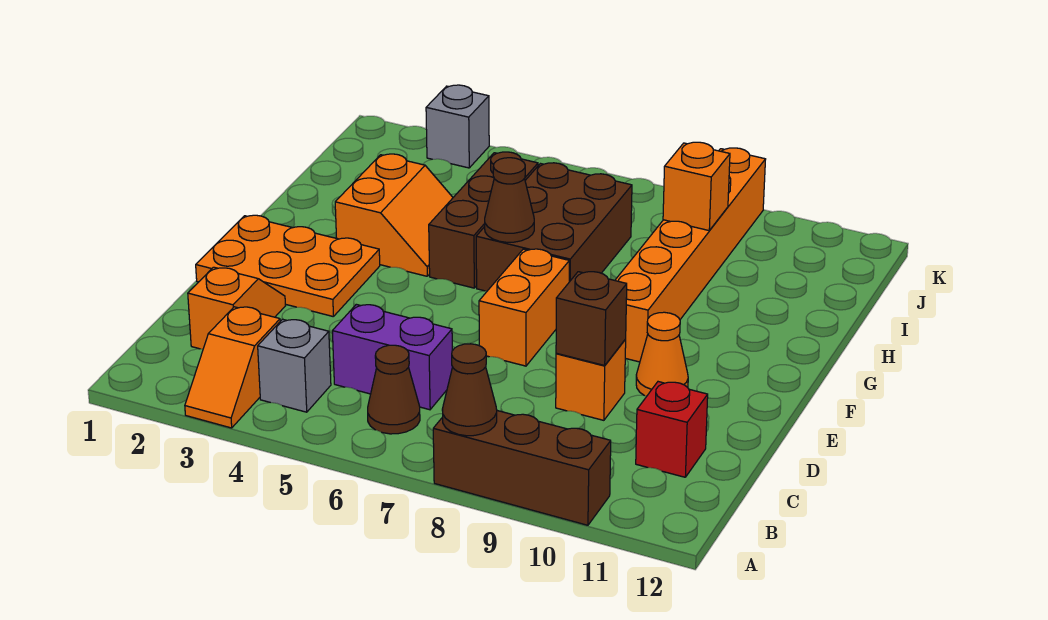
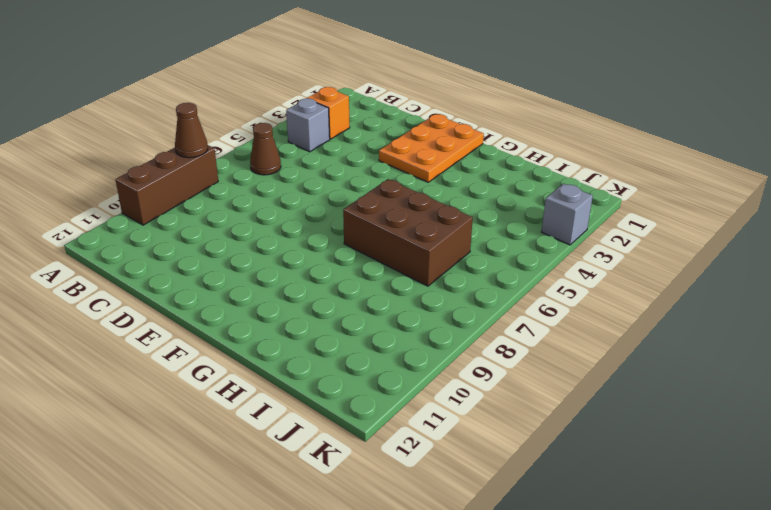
none -> orange slope C2:D2 level 1 top C
none -> purple brick C5:C6 level 1
none -> red brick C11 level 1

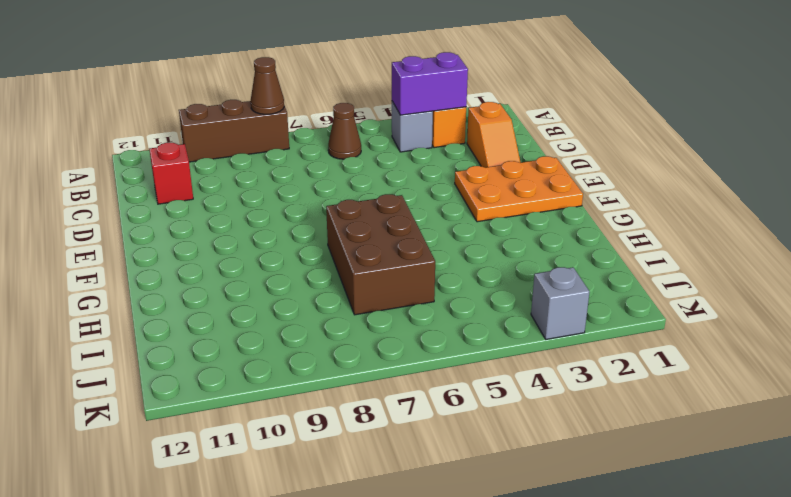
purple brick B3:B4 level 2 -> purple brick C5:C6 level 1
none -> orange brick D9 level 1
none -> orange brick E7:F7 level 1
none -> orange cone E10 level 1

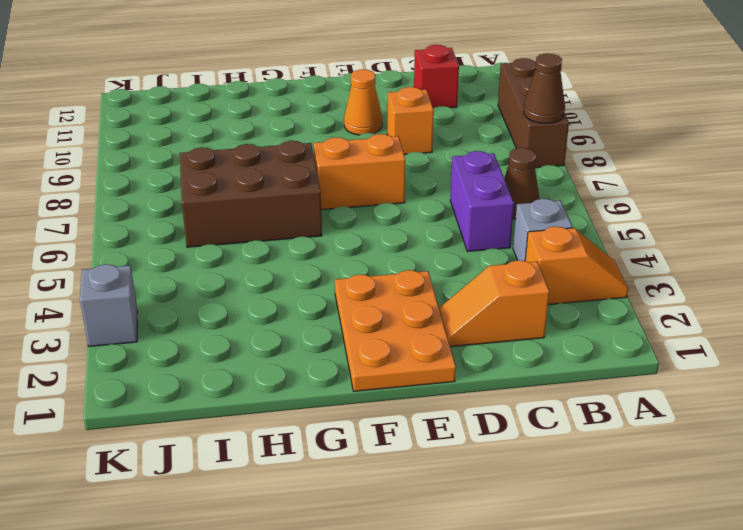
none -> orange brick F9:K9 level 1
none -> orange slope G3:H4 level 1 top 3
none -> brown brick G5:I5 level 1

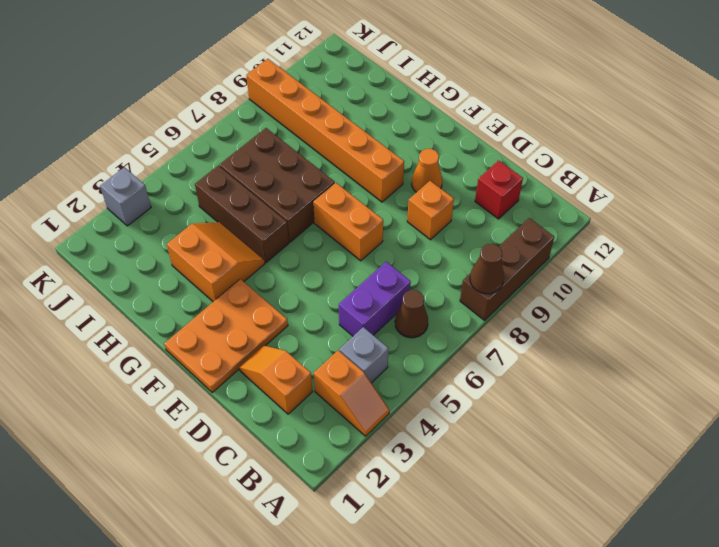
none -> brown brick D9 level 2
none -> brown cone G6 level 2
none -> orange brick I9 level 2

